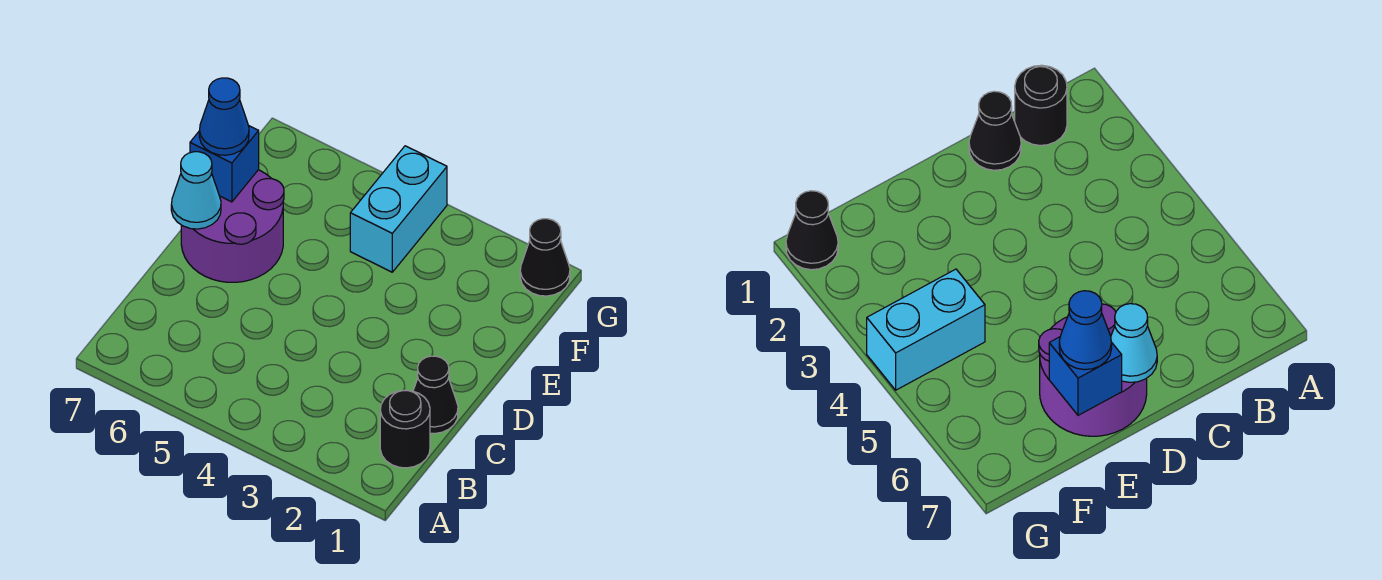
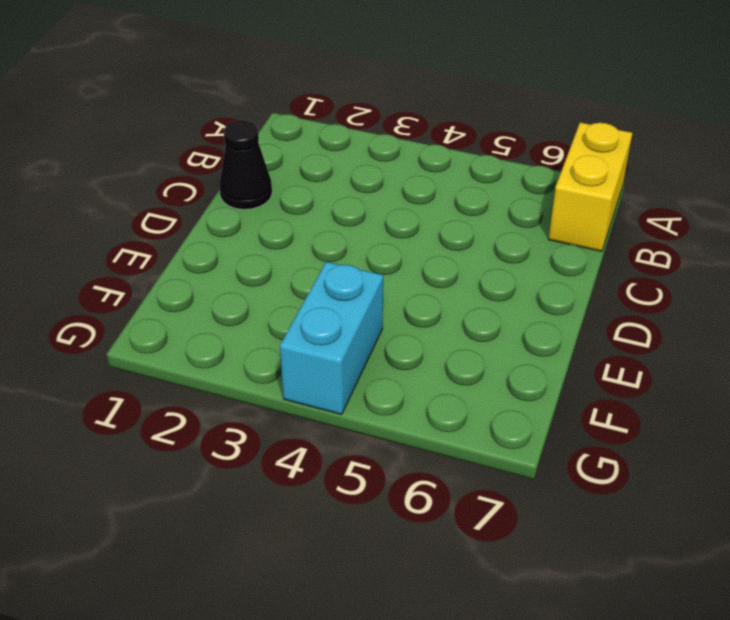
yellow brick A7:B7 level 1 -> none
none -> black round brick B1 level 1
none -> purple round brick D6:E7 level 1

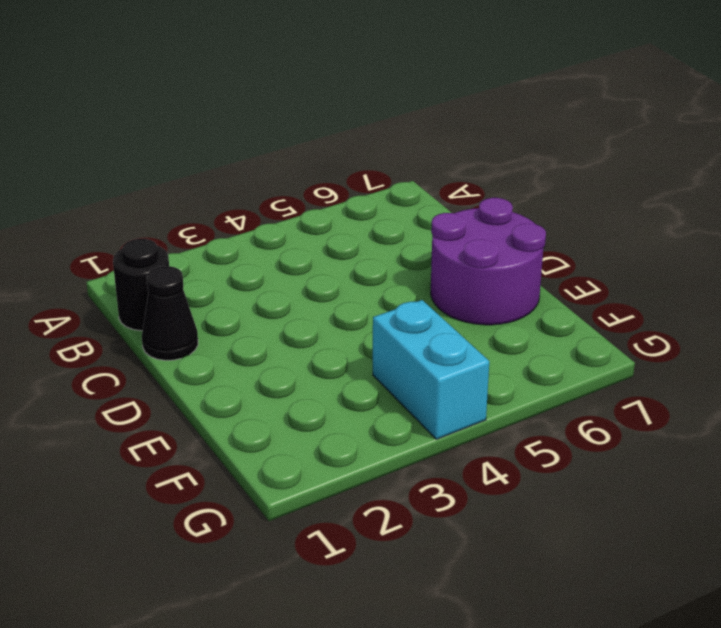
none -> black cone G1 level 1
none -> cyan cone D7 level 2

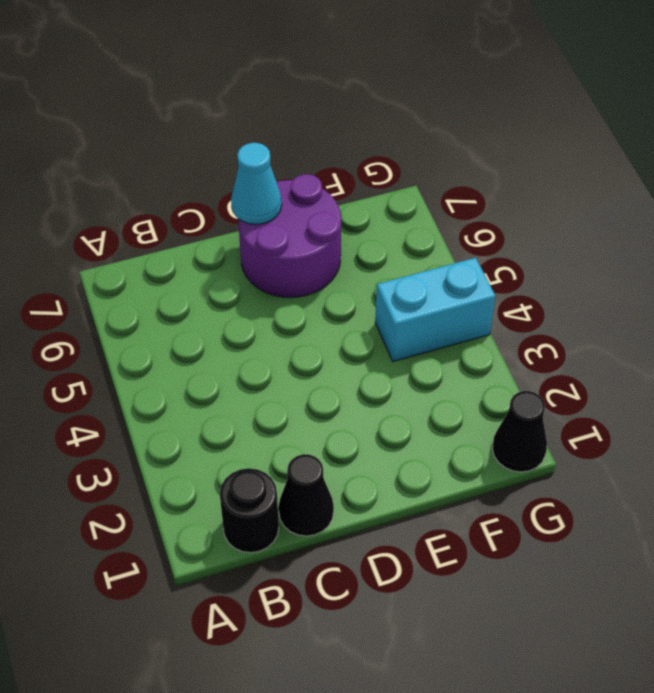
none -> blue brick E7 level 2
none -> blue cone E7 level 3

